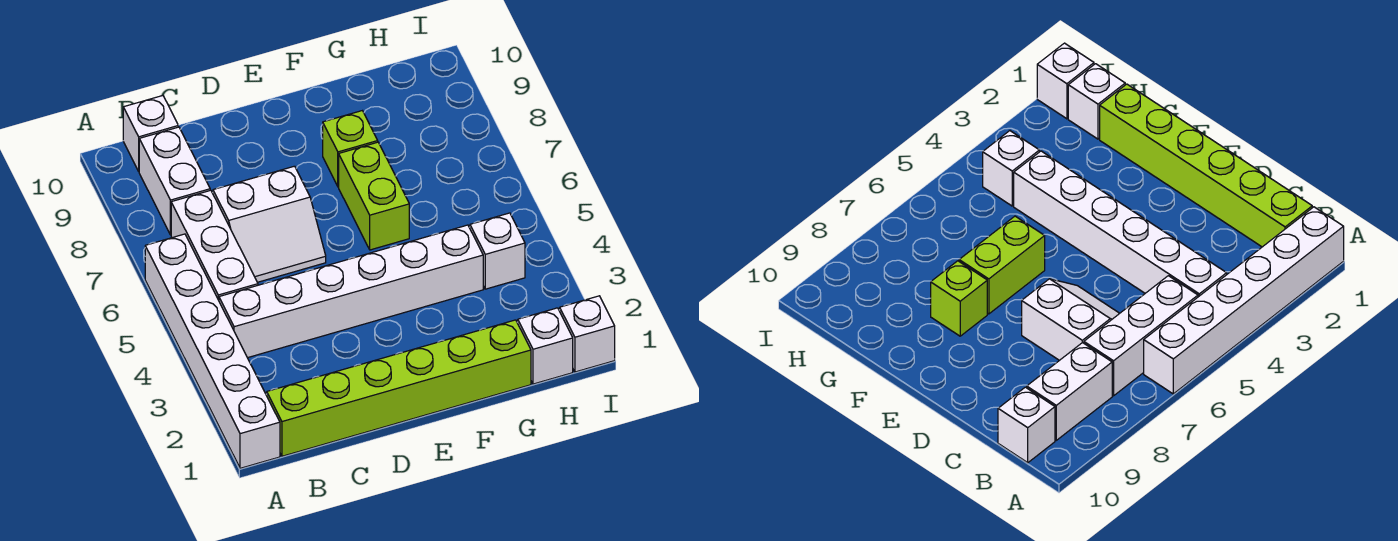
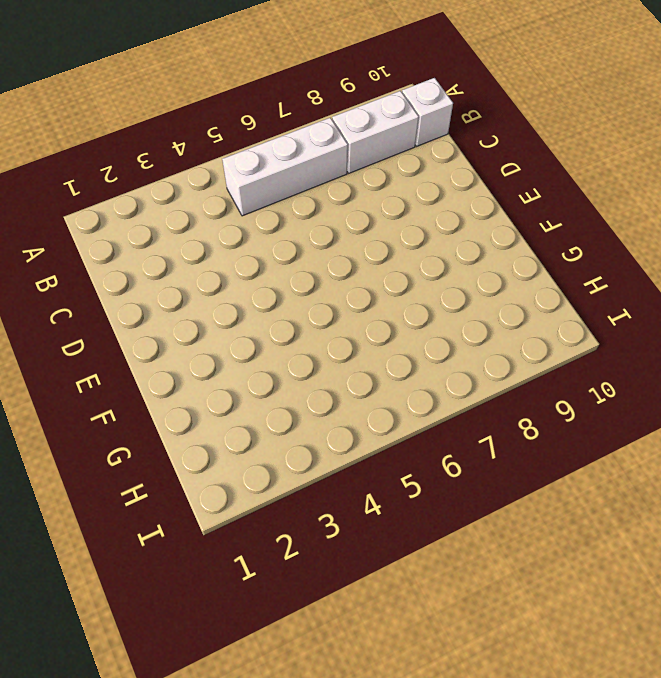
none -> white brick A1:A6 level 1
none -> lime brick B1:G1 level 1
none -> white brick B4:G4 level 1

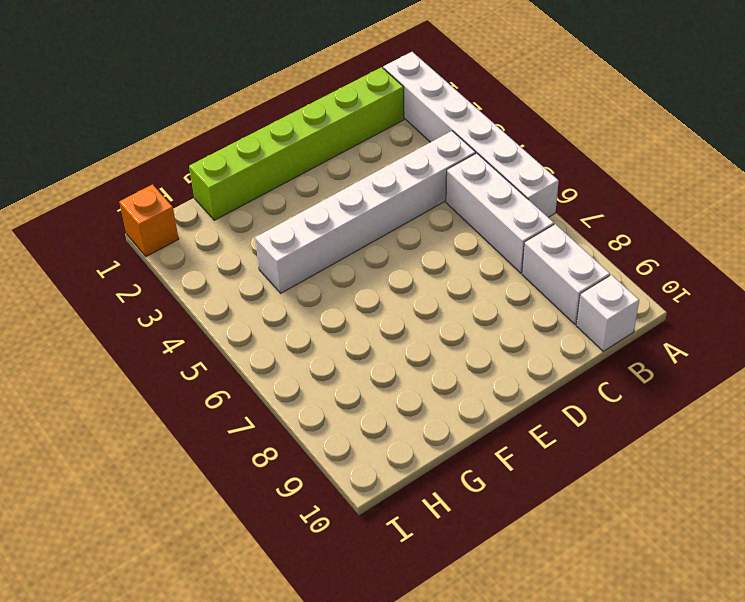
orange brick I1 level 1 -> white brick I1 level 1
none -> white slope C6:D7 level 1 top 7
none -> lime brick F6:F7 level 1
none -> lime brick F8 level 1

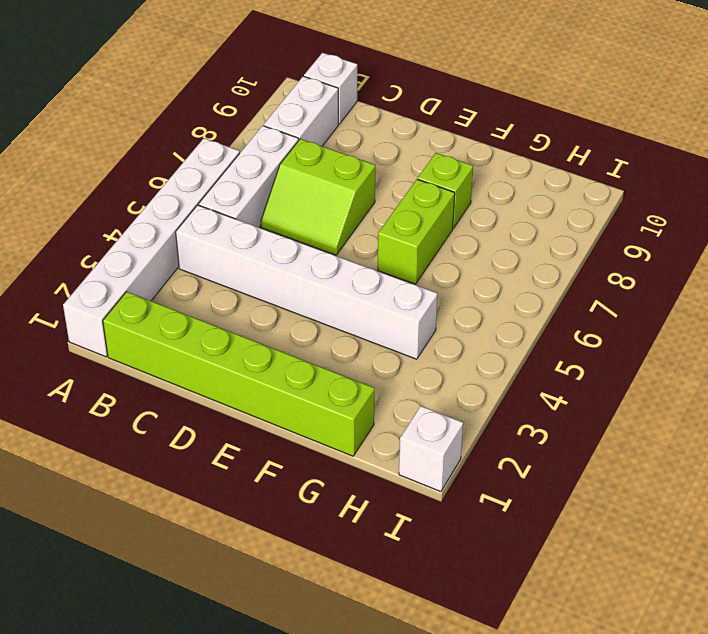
lime slope C6:D7 level 1 top 7 -> white slope C6:D7 level 1 top 7
none -> white brick H1 level 1
none -> white brick H4 level 1

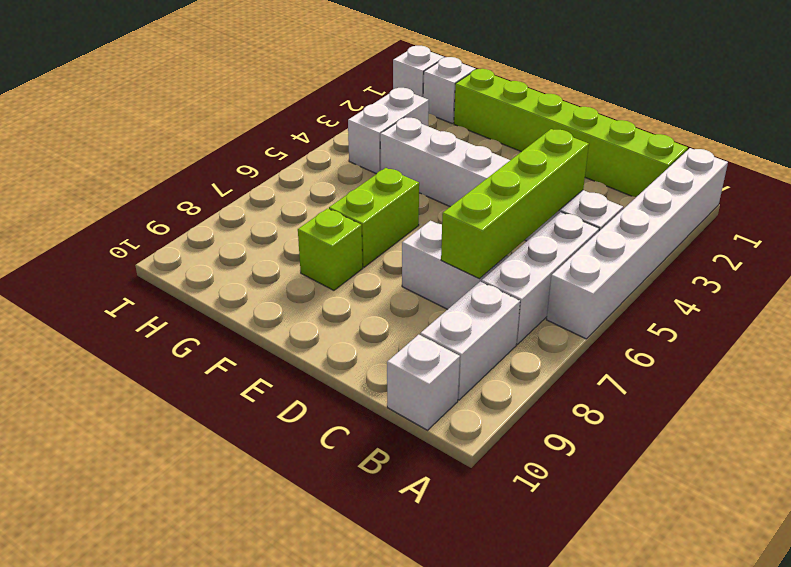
lime brick C4:C7 level 2 -> none
white brick H3:H4 level 1 -> white brick H4 level 1

